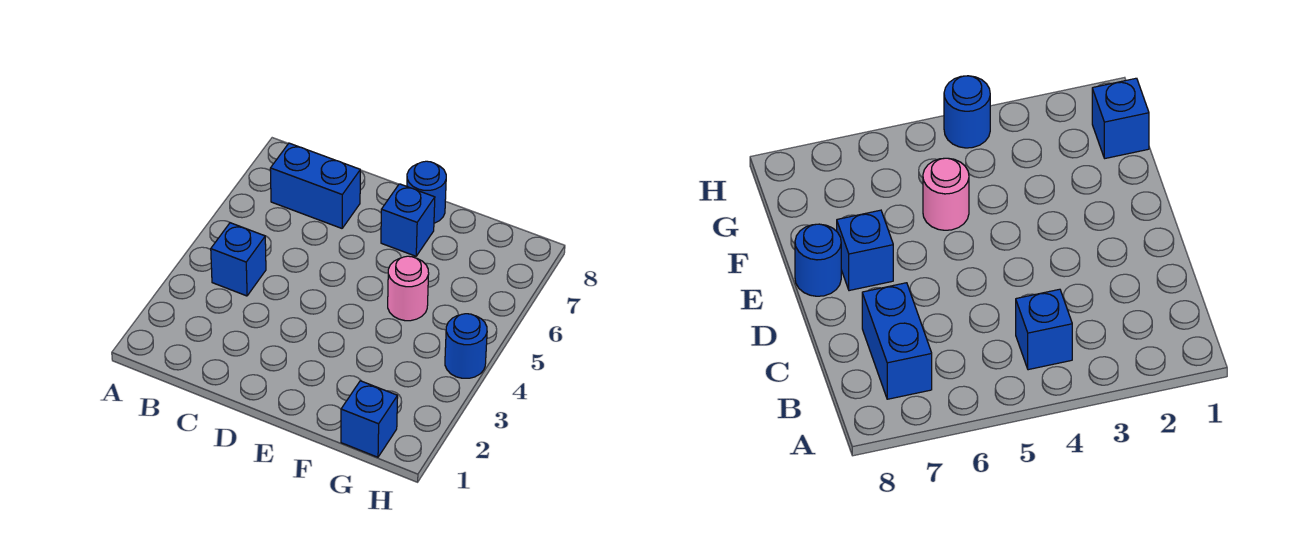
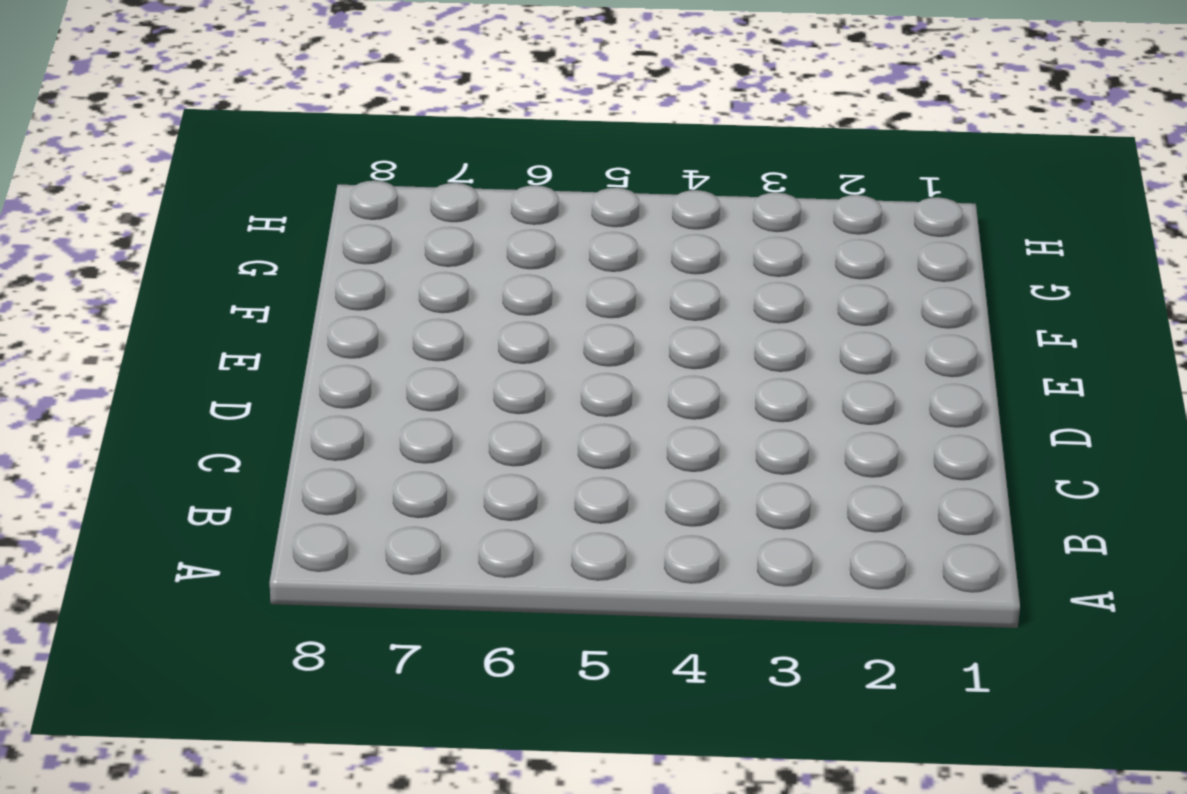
none -> blue brick B4 level 1
none -> blue brick B7:C7 level 1

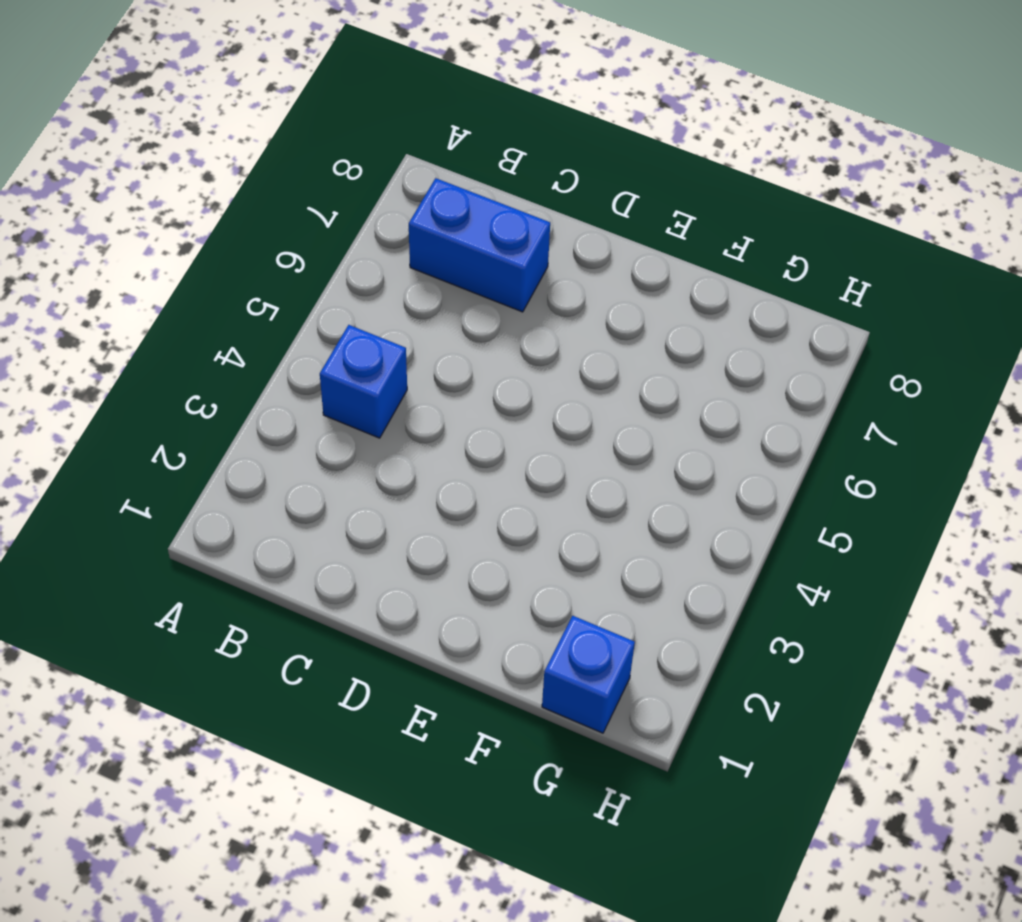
none -> blue brick E7 level 1
none -> blue round brick E8 level 1

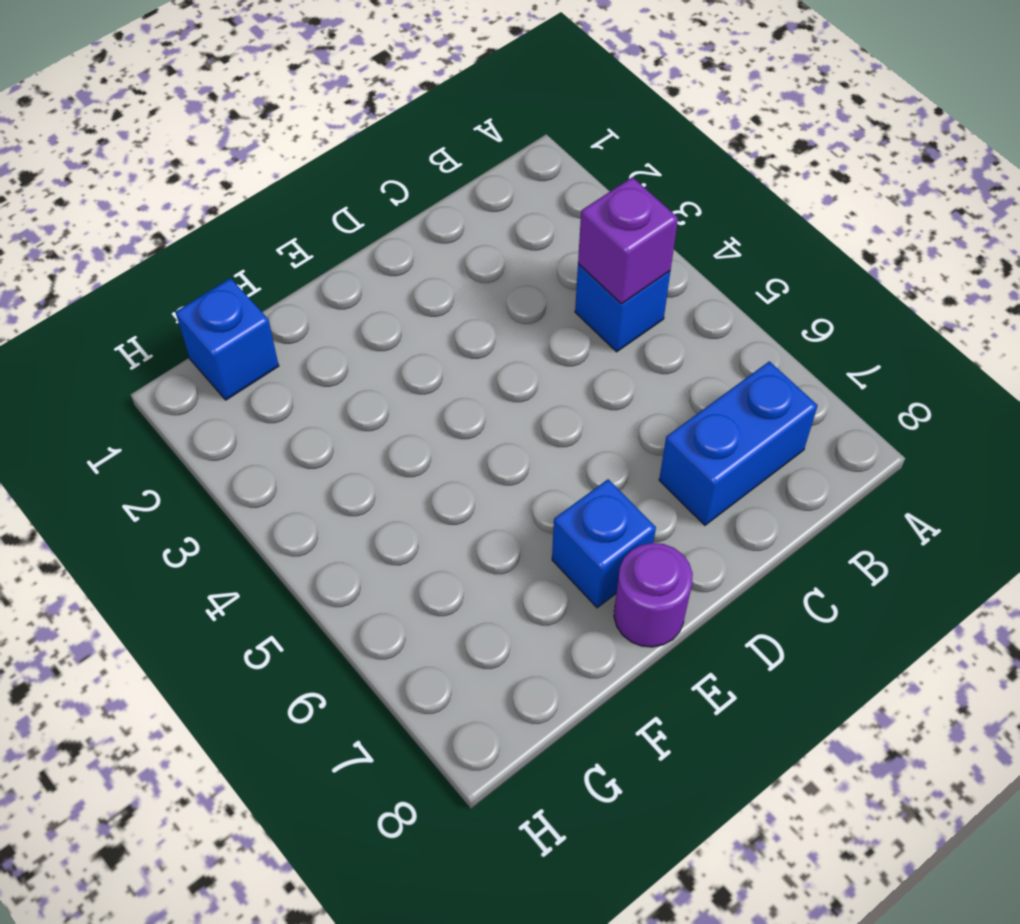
purple brick B4 level 2 -> none
purple round brick E8 level 1 -> blue round brick E8 level 1
none -> pink round brick F5 level 1
none -> blue round brick H4 level 1

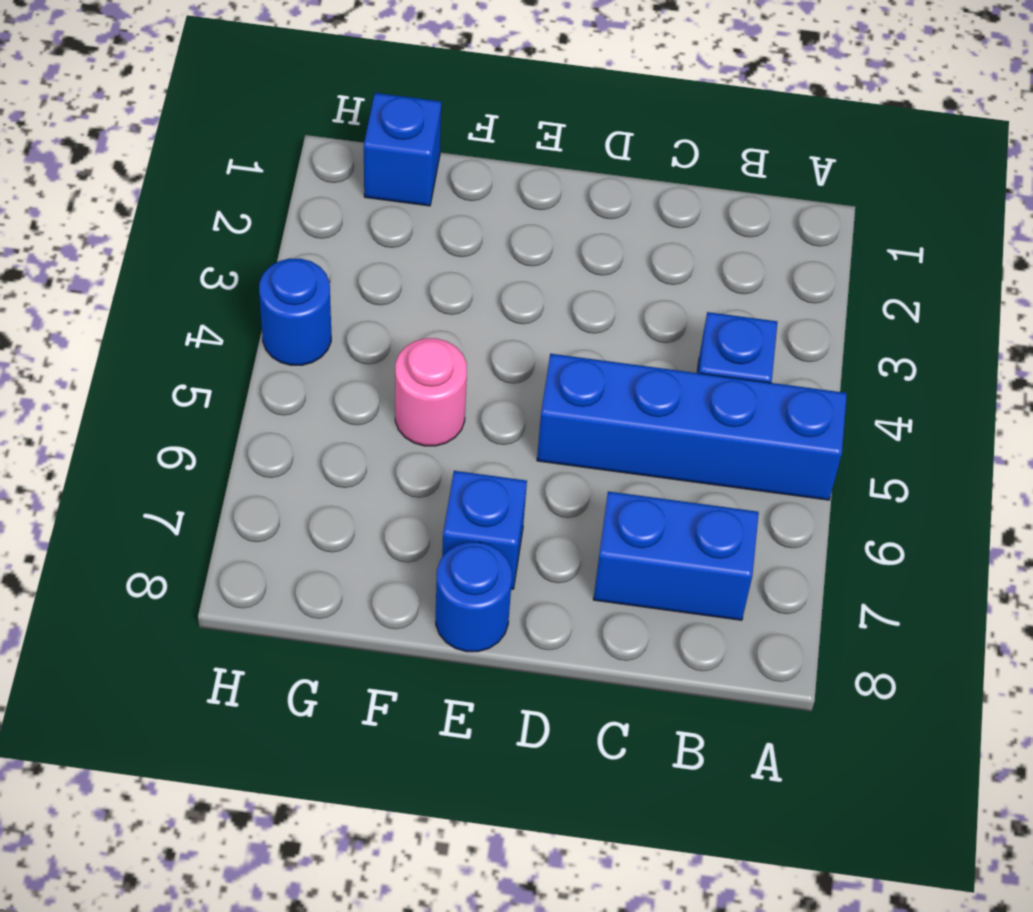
blue brick A5:D5 level 1 -> none

